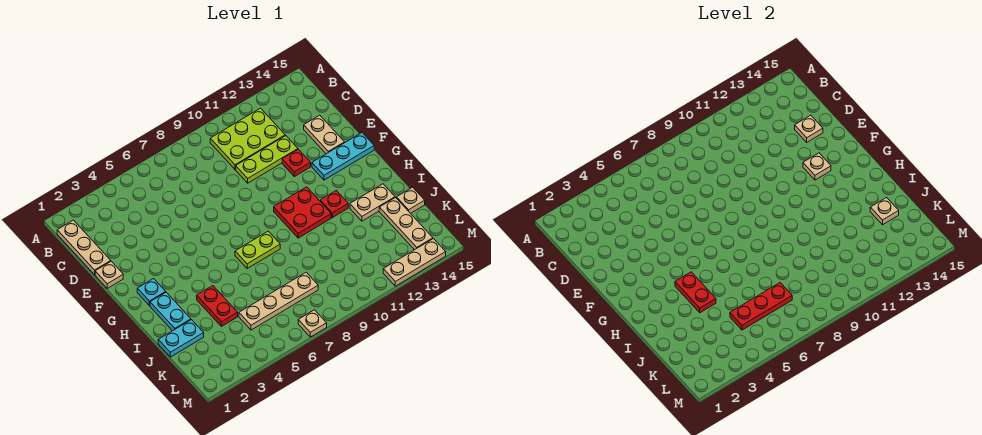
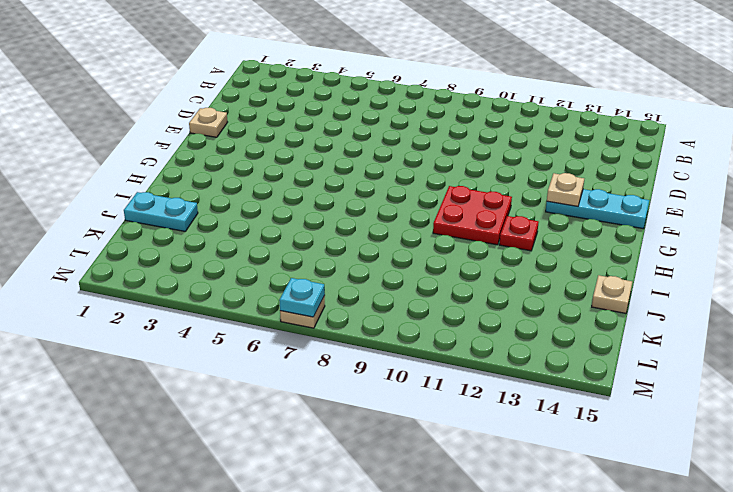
cyan plate M7 level 2 -> cyan plate G2 level 1
none -> tan plate B1:D1 level 1
none -> lime plate B10:C12 level 1
none -> lime plate D10:D12 level 1

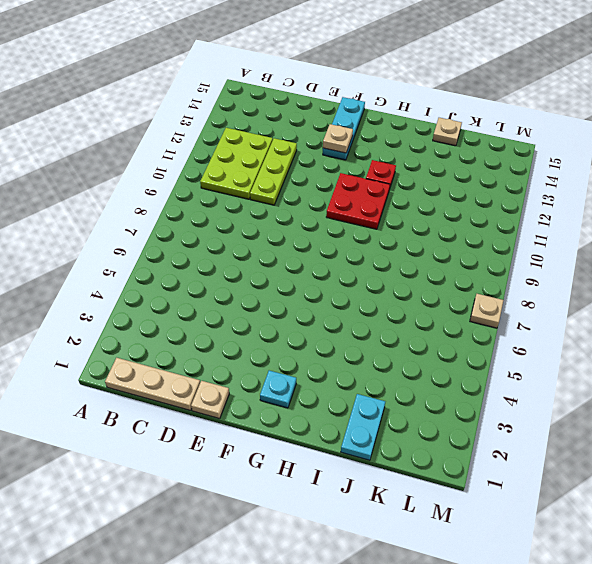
none -> tan plate D14:E14 level 1
none -> red plate E12 level 1
none -> cyan plate H2:I2 level 1

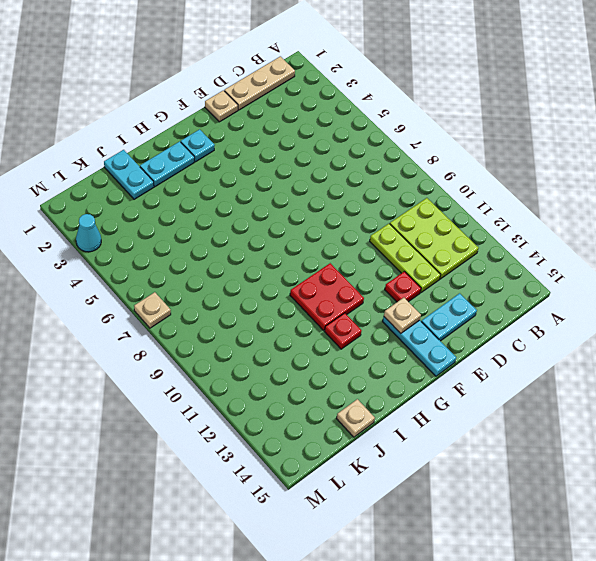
cyan plate D14:E14 level 1 -> tan plate D14:E14 level 1
cyan cone M3 level 1 -> none
none -> lime plate H7:H8 level 1
none -> red plate I4:J4 level 1
none -> tan plate I13:I14 level 1

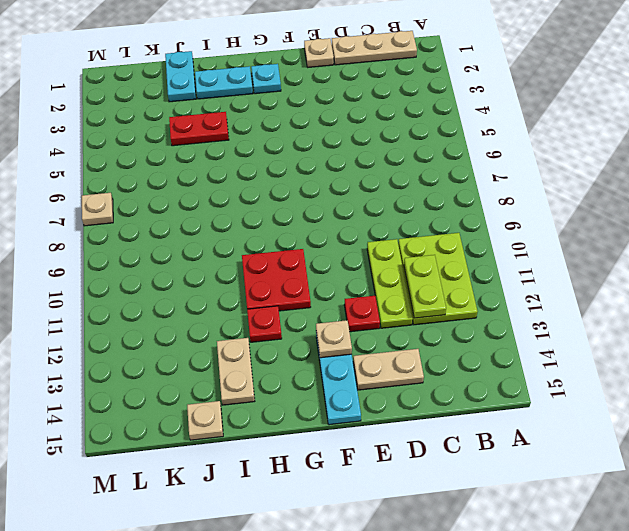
lime plate C11:C12 level 2 -> lime plate H7:H8 level 1
none -> tan plate J14:L14 level 1
none -> tan plate K5:K8 level 1
none -> tan plate M12:M14 level 1

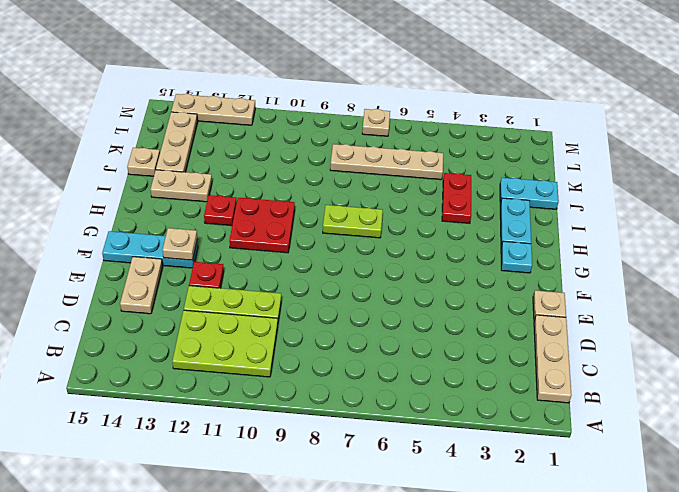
none -> tan plate D14 level 2
none -> red plate H4:I4 level 2
none -> tan plate J14 level 2

